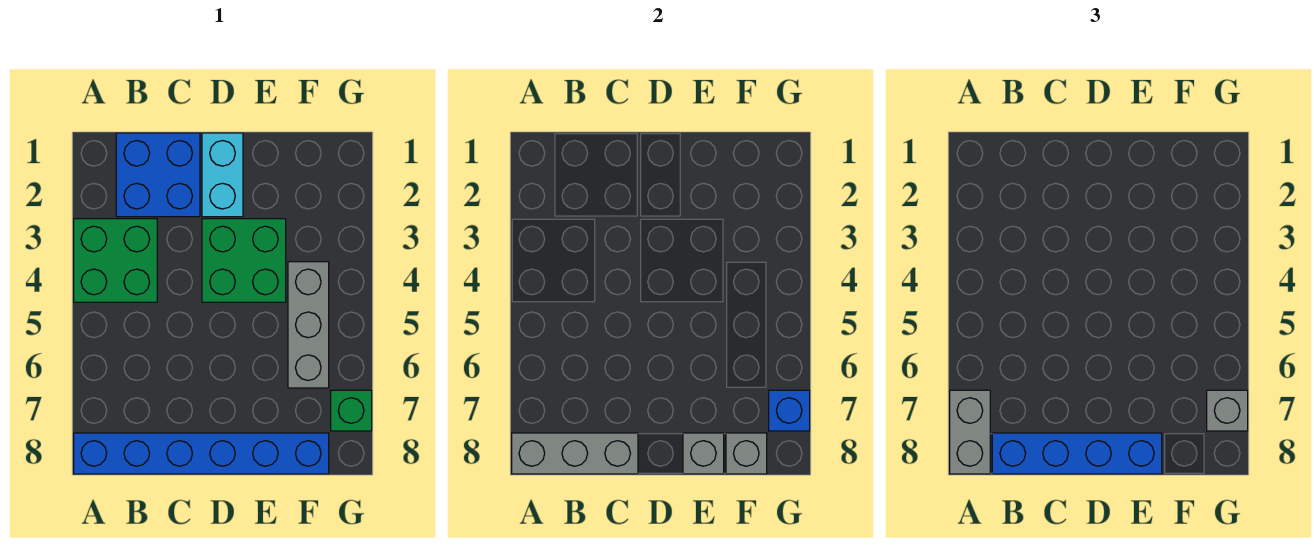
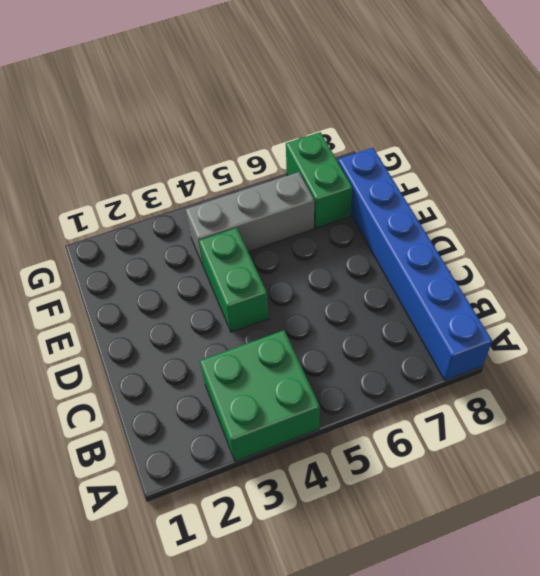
green brick D4:E4 level 1 -> green brick D3:E4 level 1
green brick F7:G7 level 1 -> green brick G7 level 1
none -> blue brick B1:C2 level 1
none -> cyan brick D1:D2 level 1
none -> grey brick A8:C8 level 2

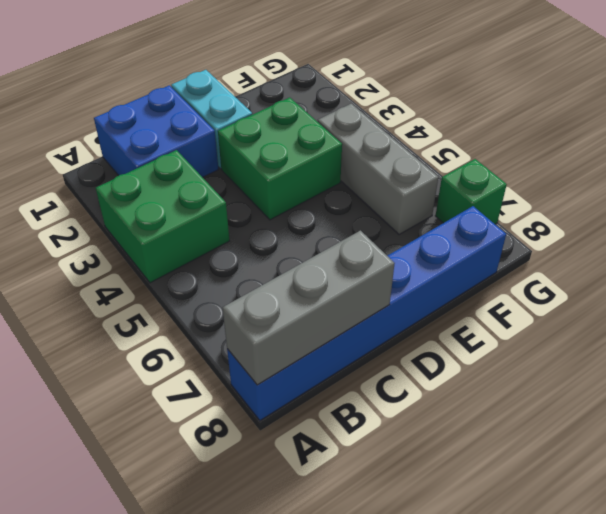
none -> grey brick E8 level 2
none -> grey brick F8 level 2
none -> blue brick G7 level 2

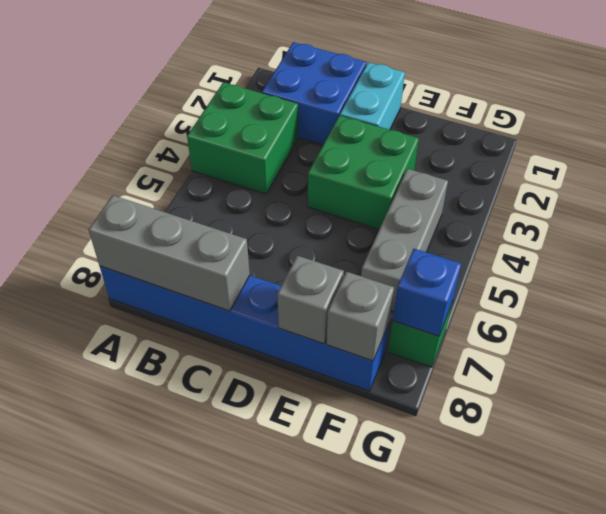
none -> grey brick A7:A8 level 3
none -> blue brick B8:E8 level 3
none -> grey brick G7 level 3

